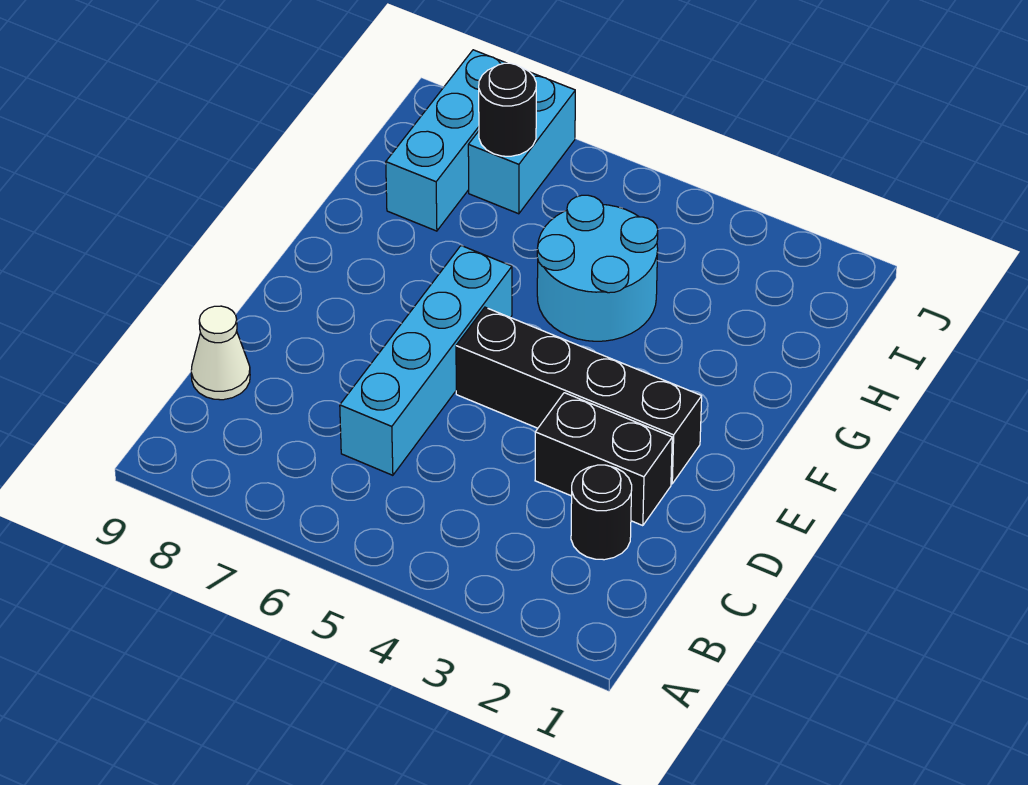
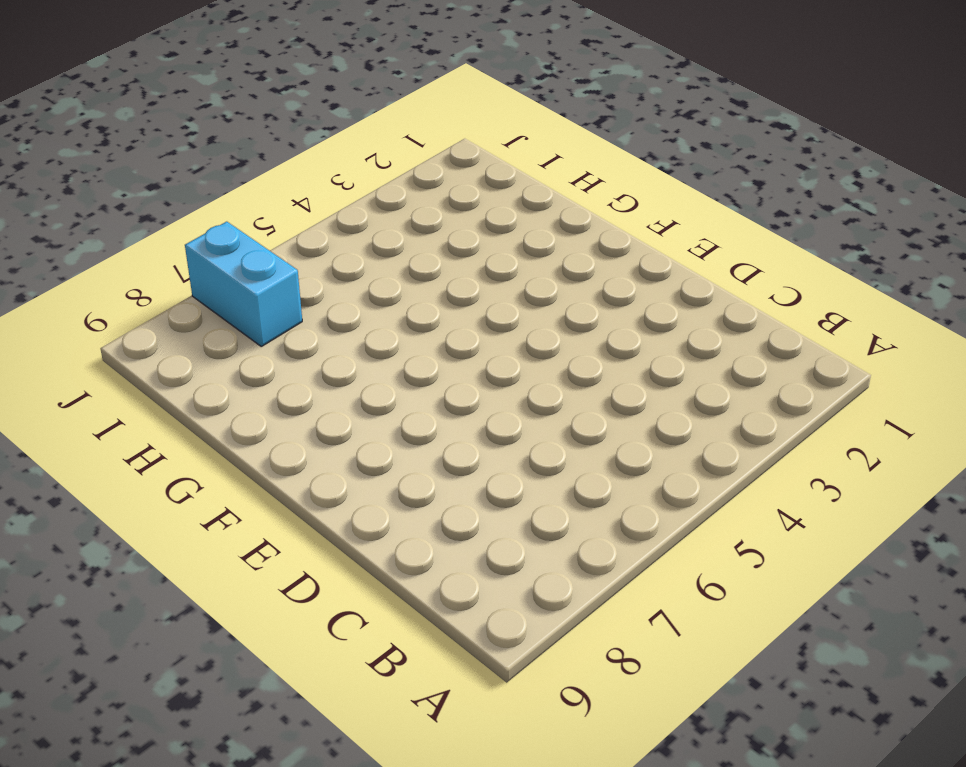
none -> black round brick C2 level 1
none -> cyan brick C6:F6 level 1

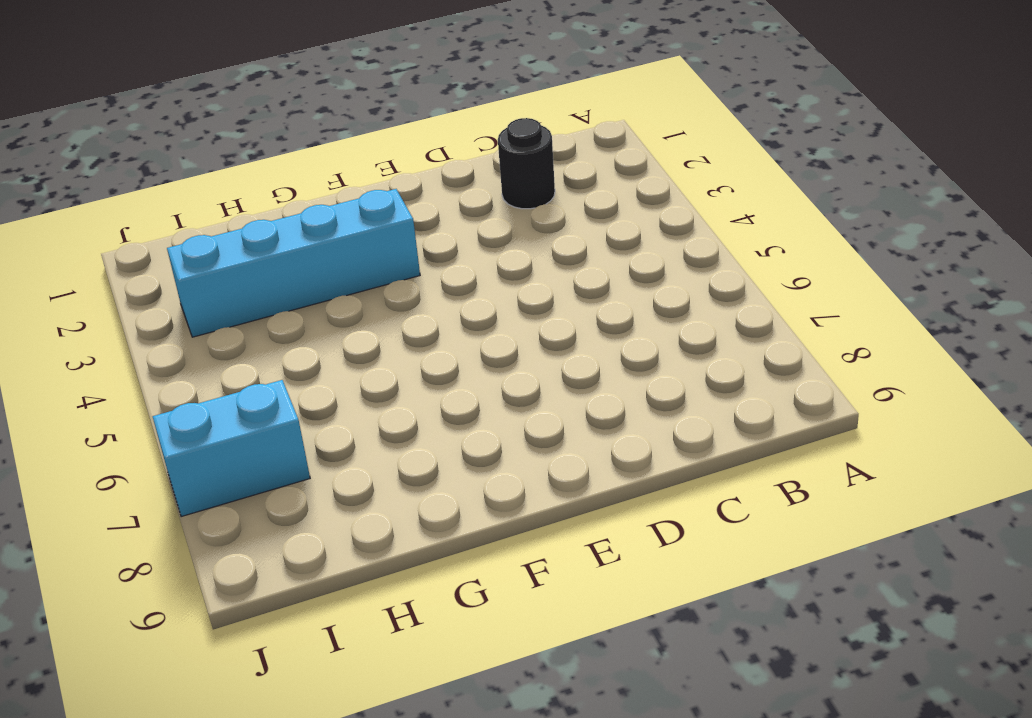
cyan brick F3:I3 level 1 -> cyan brick C6:F6 level 1
none -> white cone C9 level 1
none -> black brick D2:D3 level 1

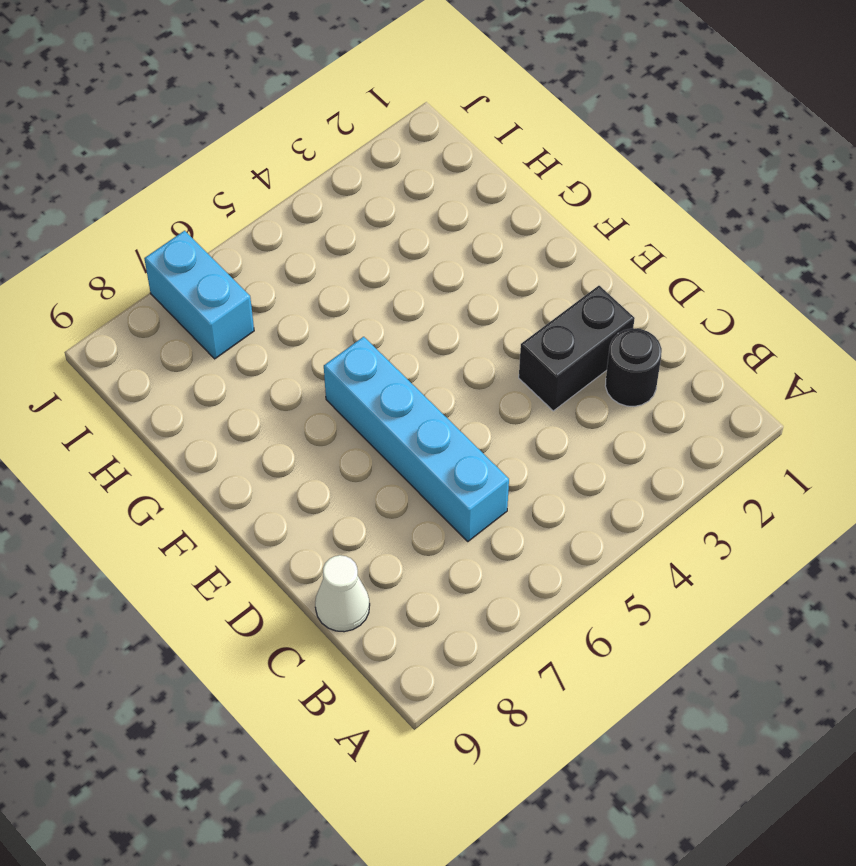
none -> black brick E2:E5 level 1
none -> cyan round brick G4:H5 level 1

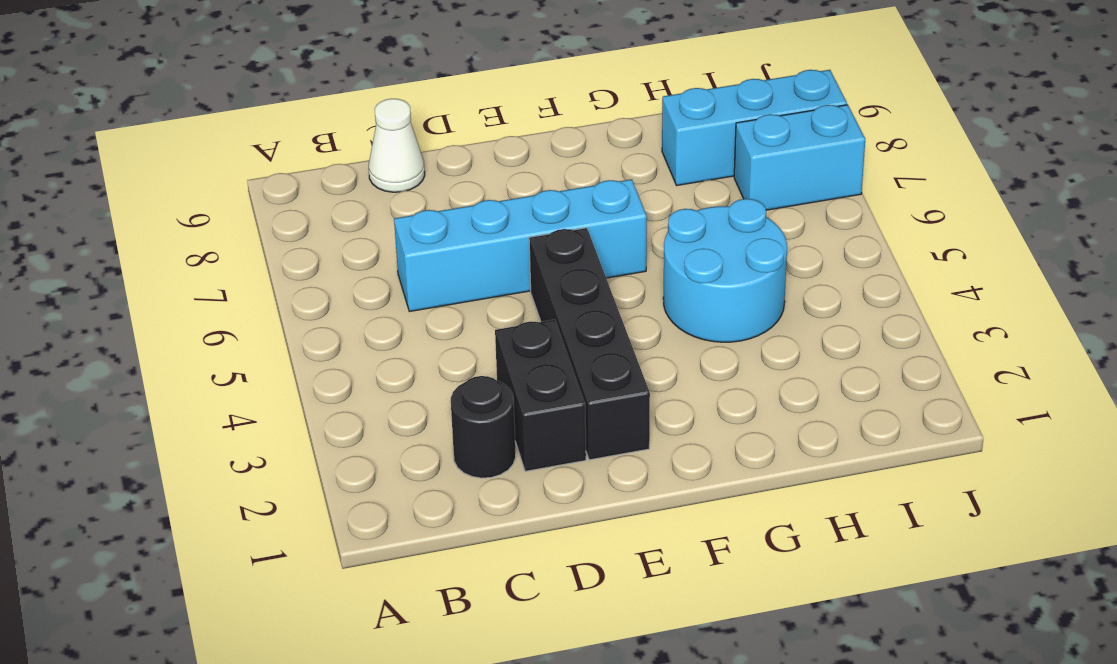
none -> black round brick I7 level 2

